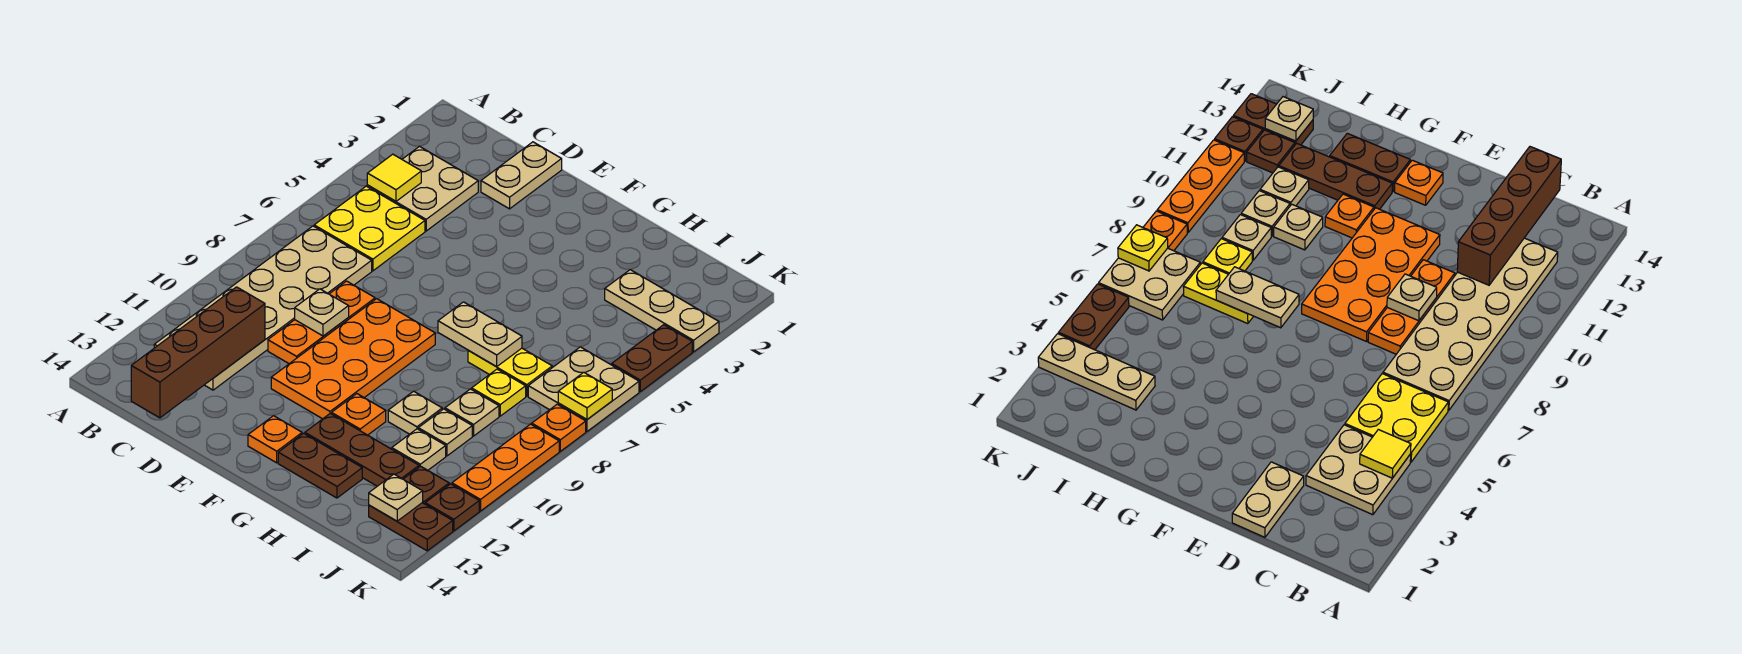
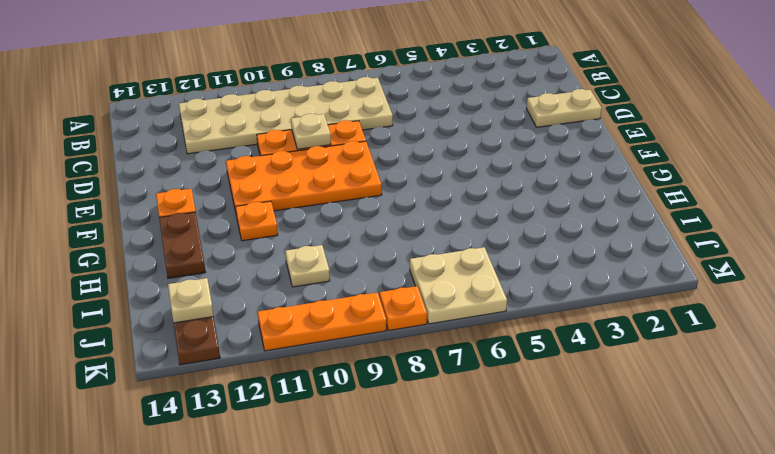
none -> tan plate B3:C4 level 1
none -> yellow plate B5:C6 level 1
none -> brown plate G12:I12 level 1
none -> yellow plate H7:I7 level 1

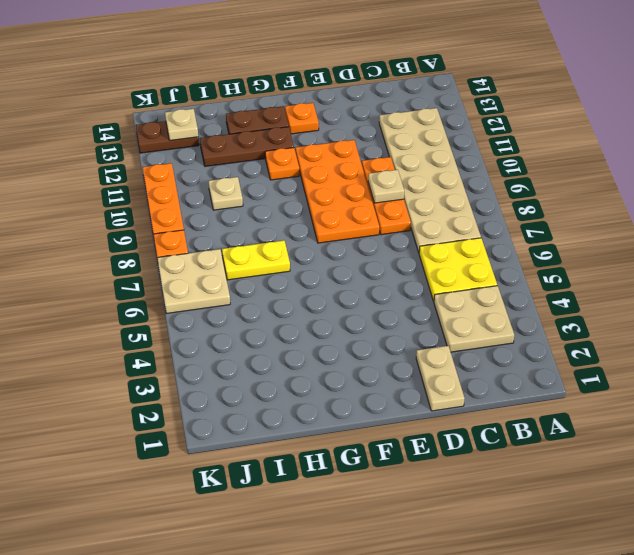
none -> tan plate H10 level 1
none -> tan plate I3:K3 level 1
none -> yellow plate I8 level 1
none -> tan plate I9 level 1

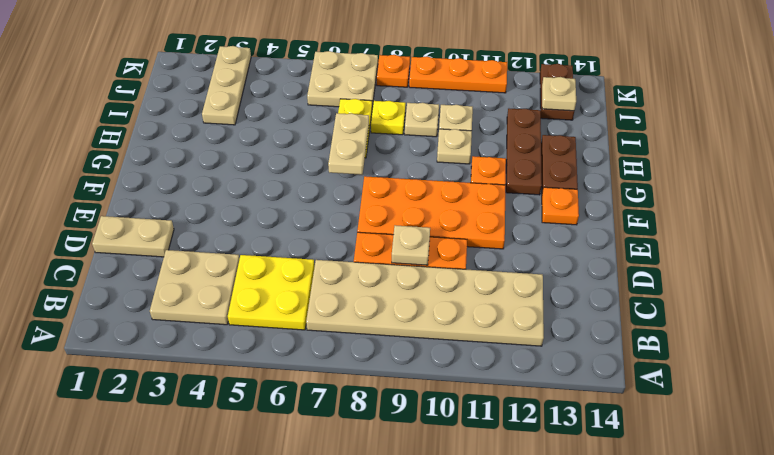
none -> tan plate I11 level 1
none -> brown plate J12 level 1
none -> brown plate K4:K5 level 1
none -> brown plate K12 level 1

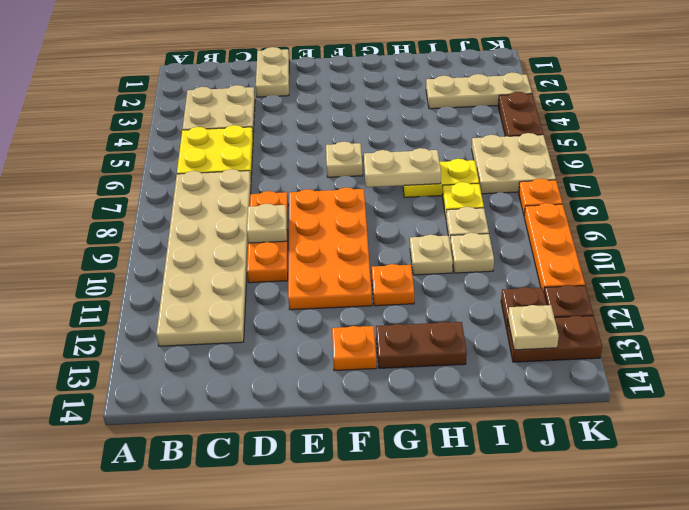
tan plate F6 level 1 -> tan plate I11 level 1
none -> brown plate G12:I12 level 1
none -> yellow tile B4 level 2
none -> brown brick C11:C14 level 2
none -> yellow plate K7 level 2

